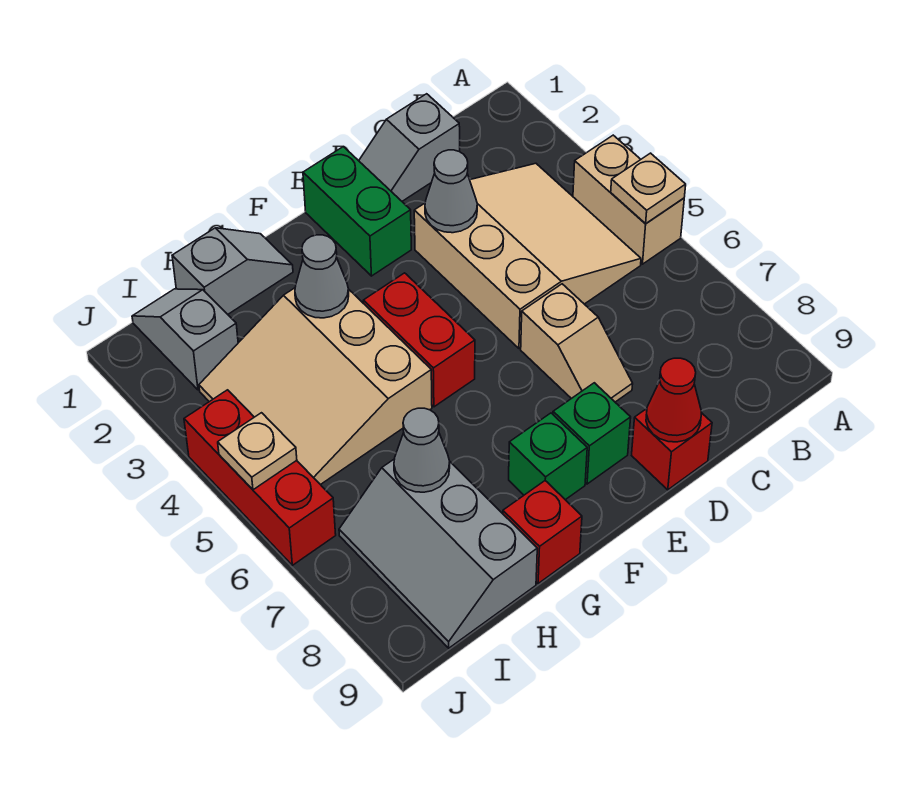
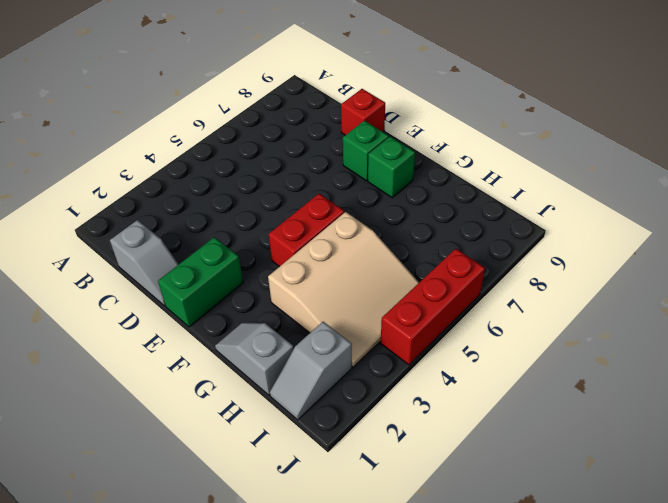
none -> tan brick A4:A5 level 1
none -> tan slope B3:D5 level 1 top D
none -> tan slope D6:D7 level 1 top 6

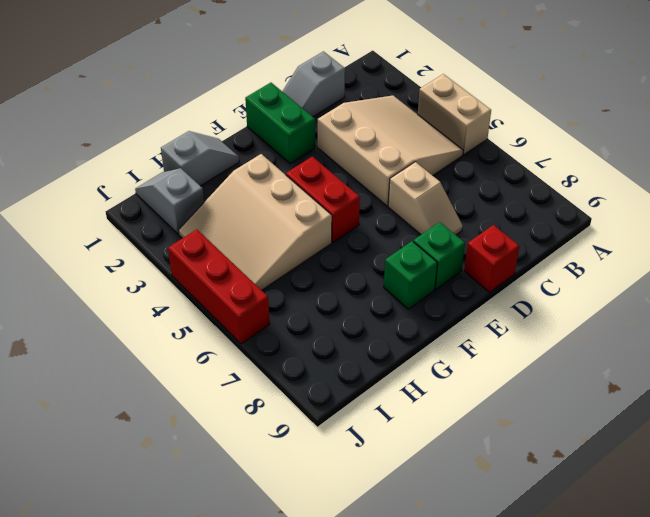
none -> red brick G9 level 1
none -> grey slope H7:I9 level 1 top H
none -> tan plate A5 level 2

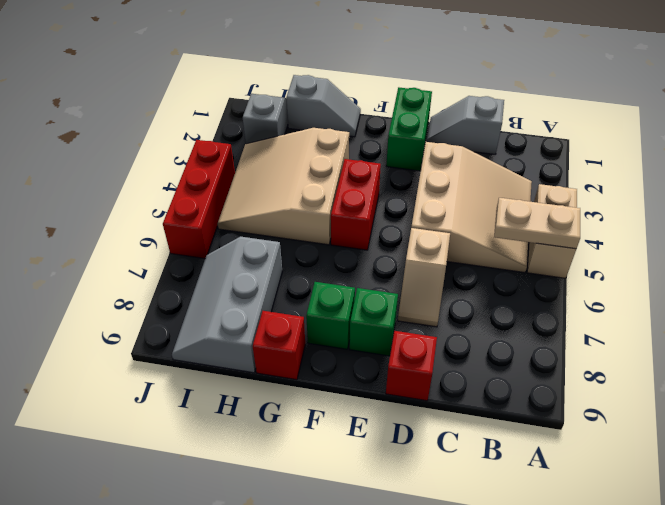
tan plate A5:B5 level 2 -> tan plate A5 level 2
none -> grey cone D3 level 2
none -> red cone D9 level 2
none -> grey cone G3 level 2

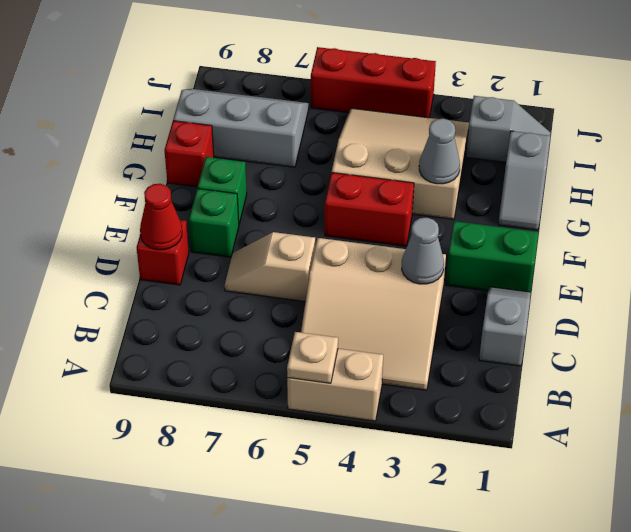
none -> grey cone H7 level 2
none -> tan plate J5 level 2

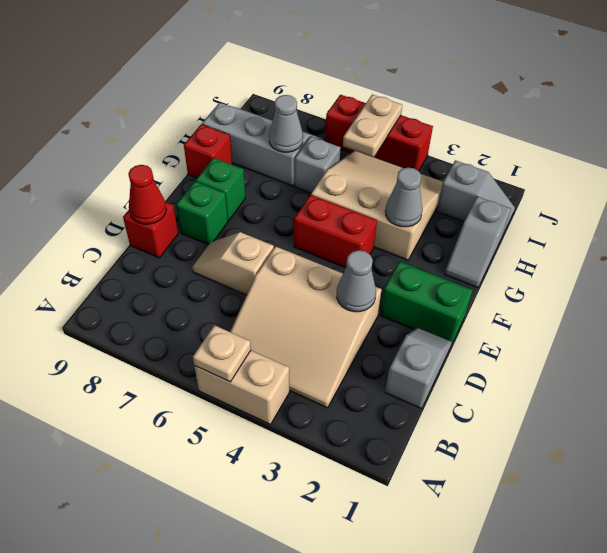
grey brick H6 level 1 -> none
tan plate I5:J5 level 2 -> tan plate J5 level 2

